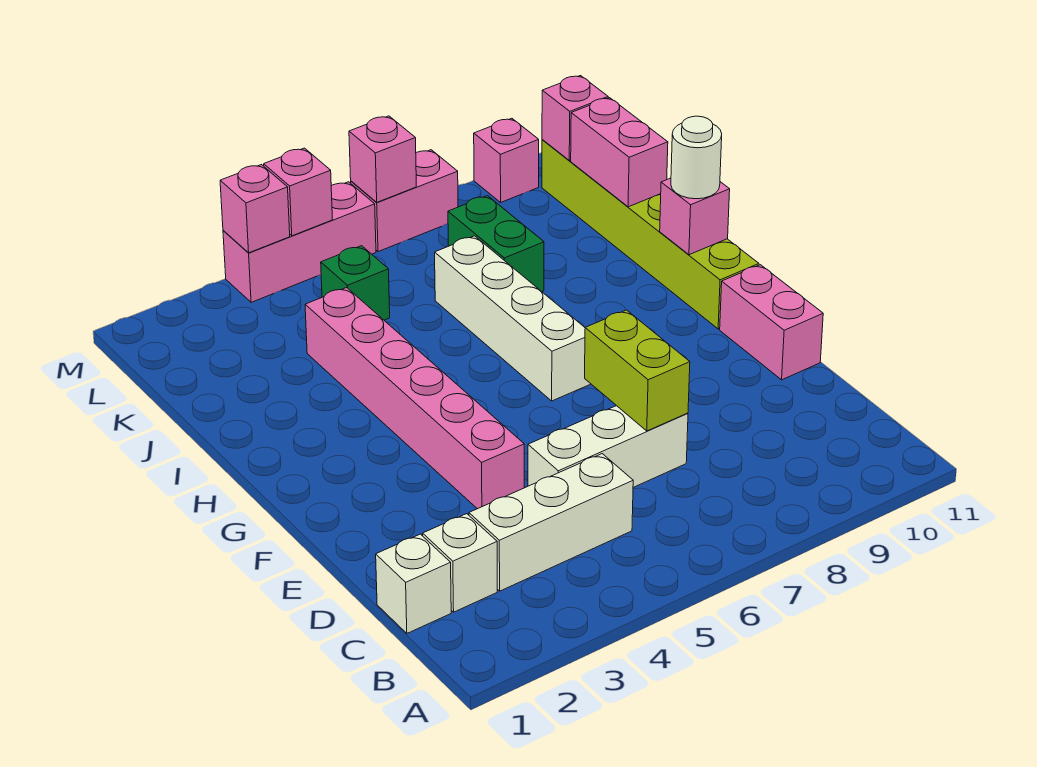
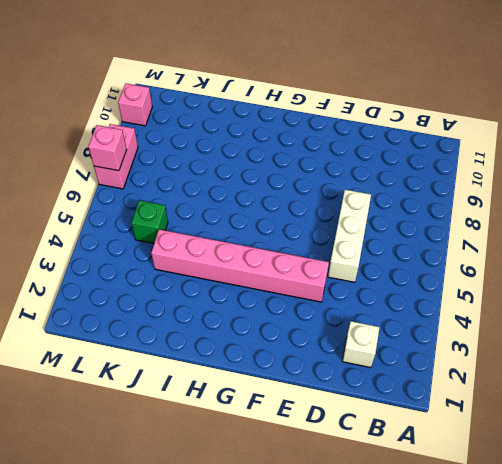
none -> white brick C1 level 1
none -> white brick C3:C5 level 1
none -> pink brick E11:F11 level 1

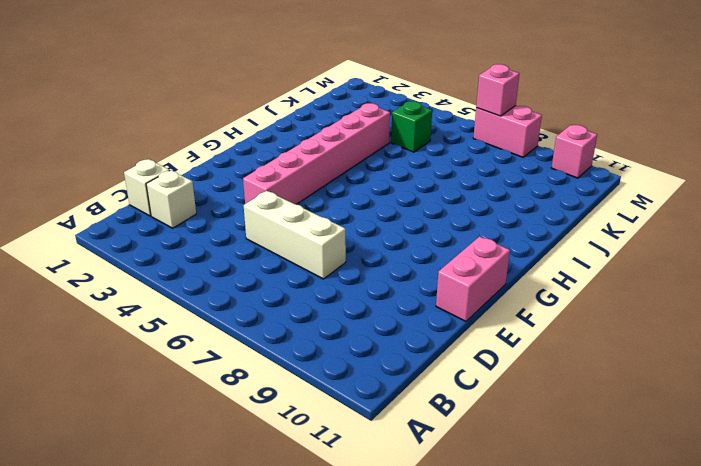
none -> white brick C3:C5 level 1
none -> white brick G7:J7 level 1
none -> lime brick G11:L11 level 1

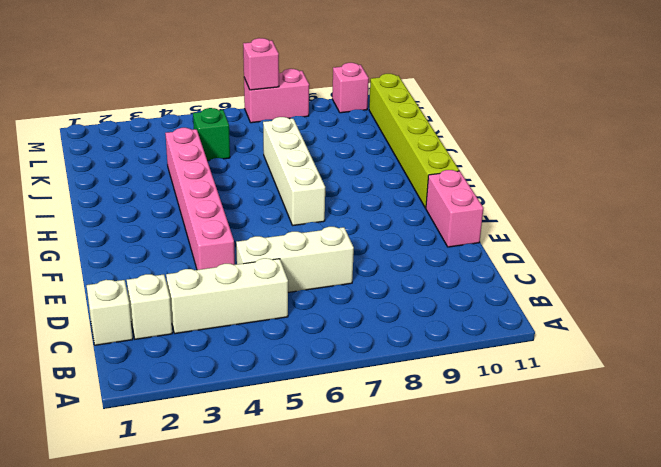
none -> green brick J8:K8 level 1
none -> pink brick M4:M6 level 1
none -> lime brick D7:E7 level 2

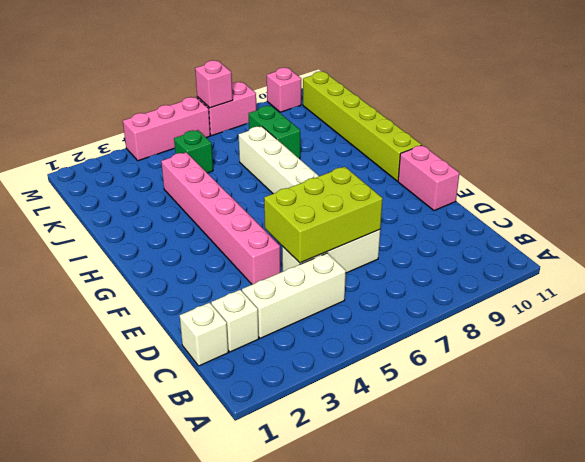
lime brick D5:E7 level 2 -> lime brick D7:E7 level 2
none -> pink brick H11 level 2
none -> pink brick J11:K11 level 2
none -> pink brick L11 level 2

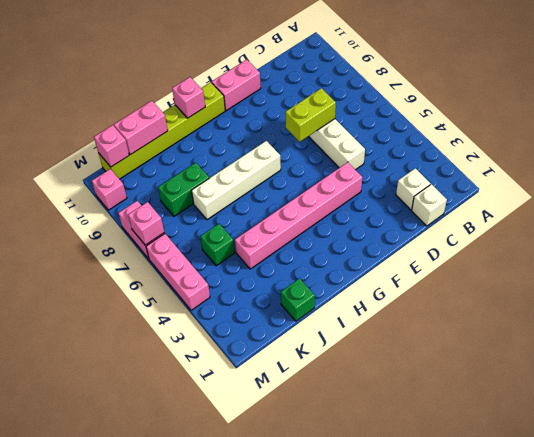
green brick J1 level 1 -> none
none -> white brick C3:C5 level 1
none -> pink brick M4 level 2
none -> pink brick M5 level 2

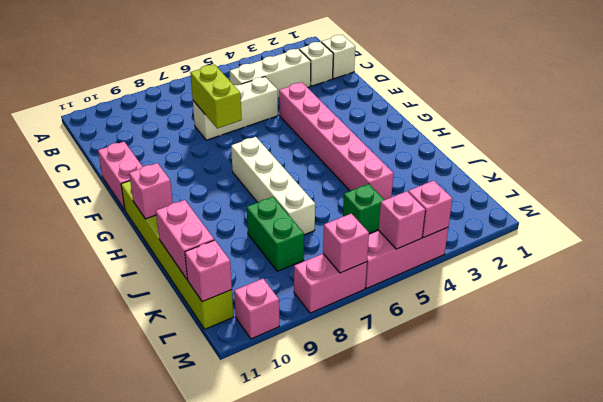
none -> white round brick H11 level 3

